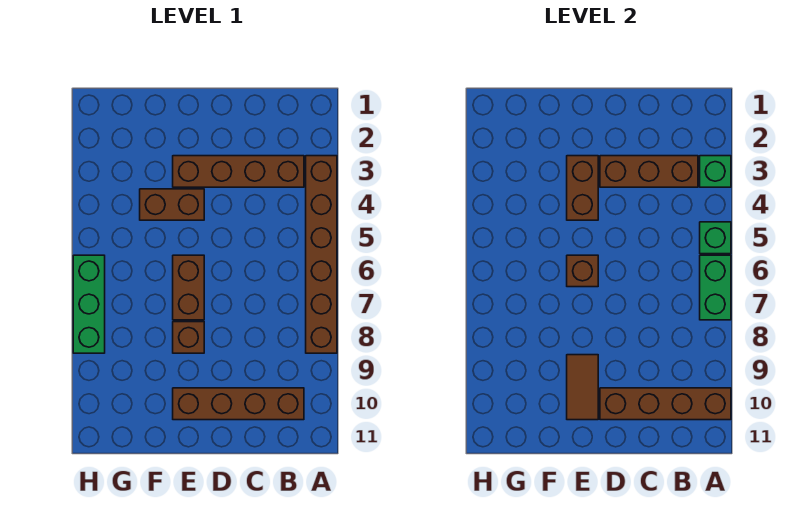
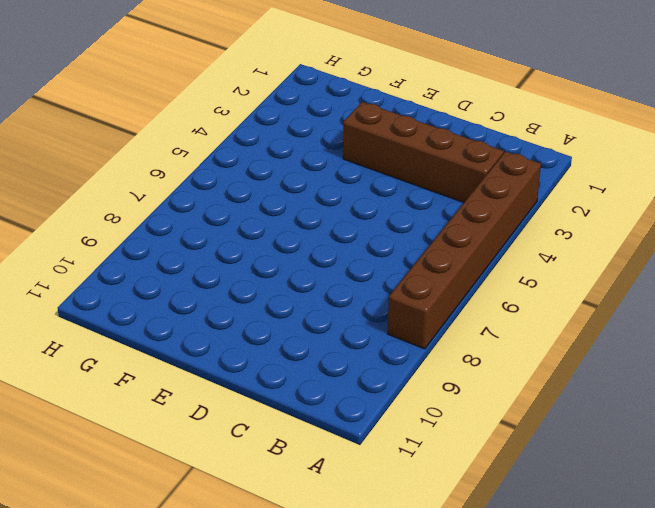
none -> brown brick B10:E10 level 1
none -> brown brick E4:F4 level 1
none -> brown brick E6:E7 level 1

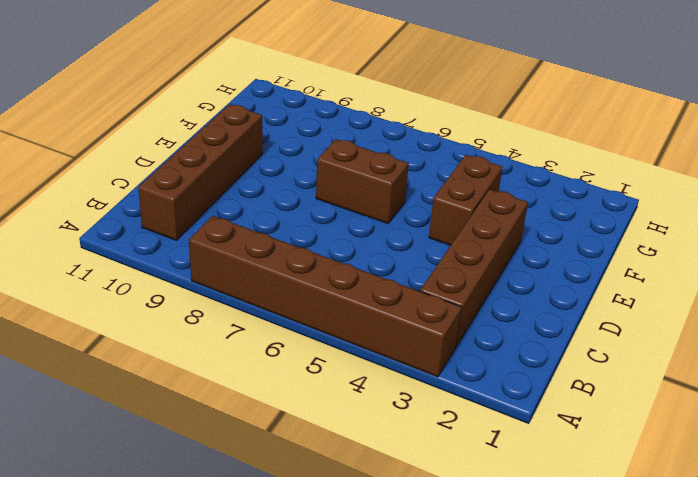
none -> brown brick E8 level 1
none -> green brick H6:H8 level 1
none -> green brick A3 level 2

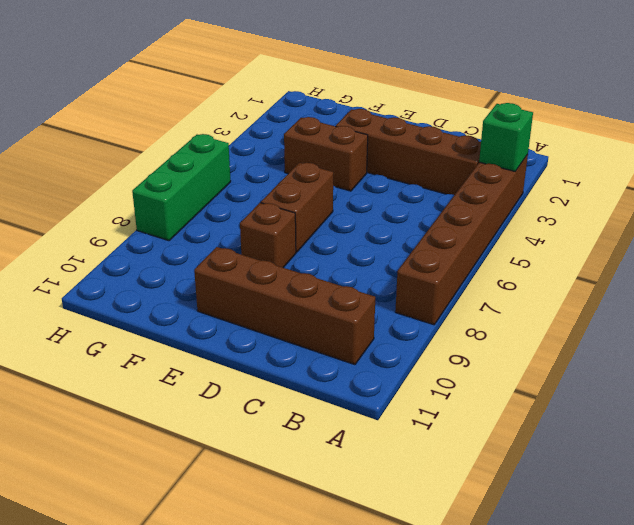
none -> green brick A5 level 2
none -> green brick A6:A7 level 2
none -> brown brick A10:D10 level 2

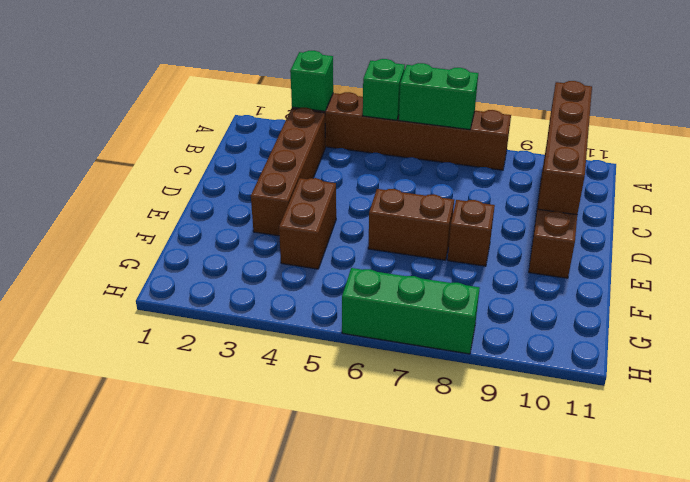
none -> brown brick B3:D3 level 2
none -> brown brick E3:E4 level 2
none -> brown brick E6 level 2

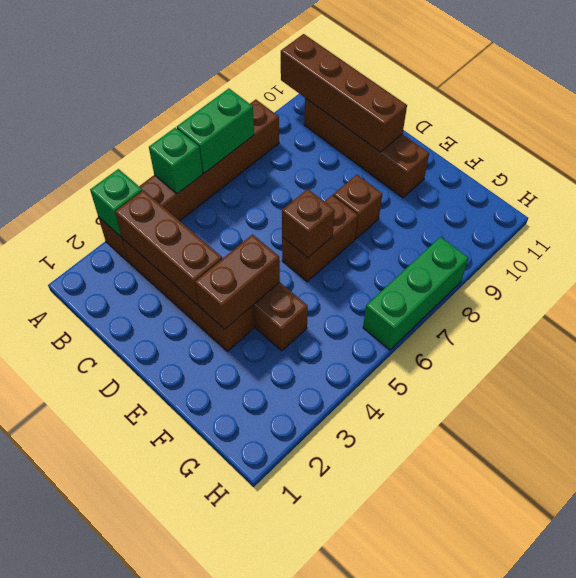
none -> brown tile E9:E10 level 2

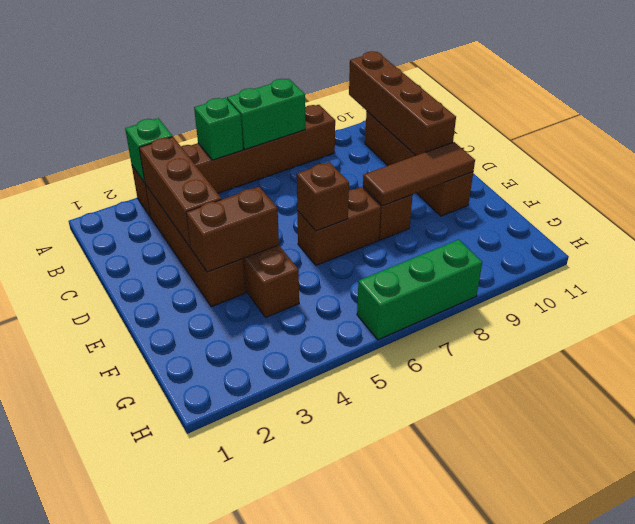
brown tile E8:E10 level 2 -> brown tile E9:E10 level 2

